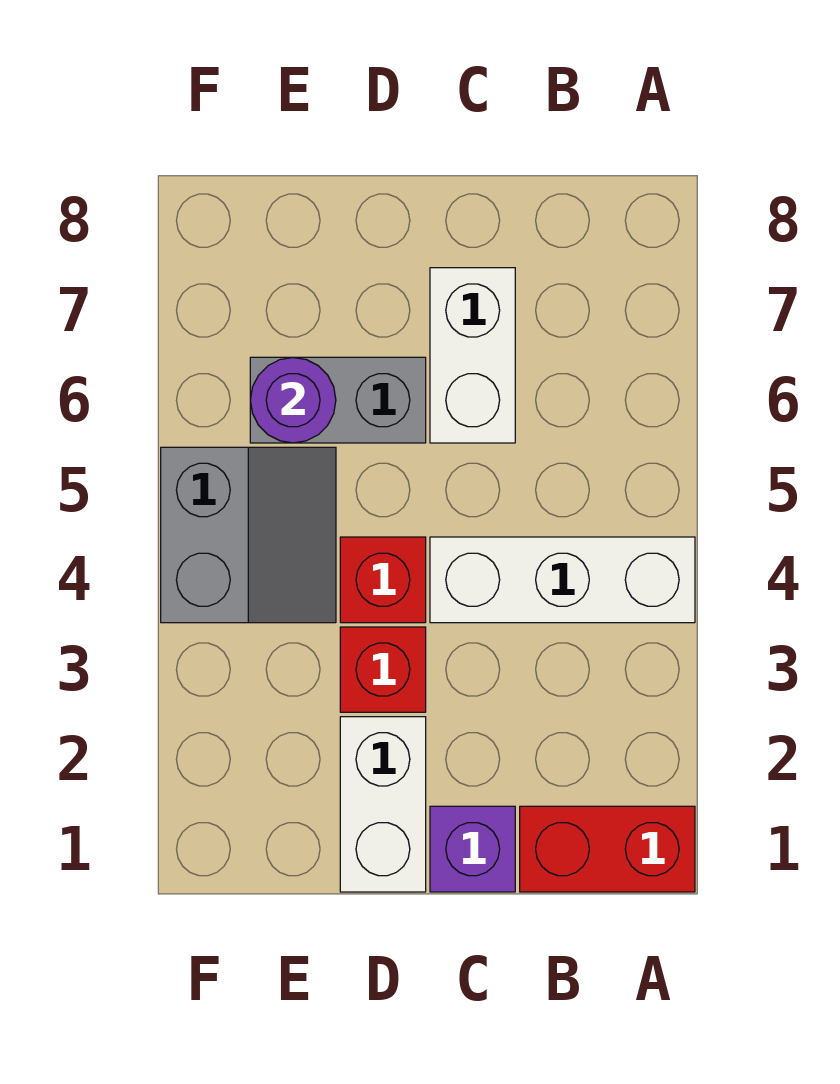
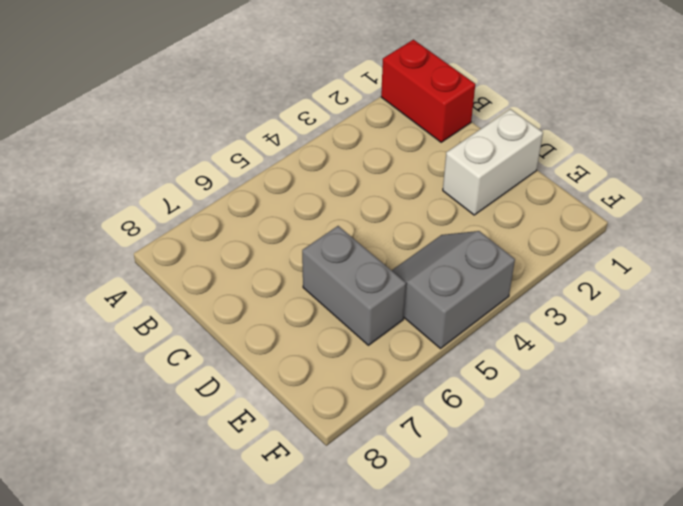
none -> white brick A4:C4 level 1
none -> purple brick C1 level 1

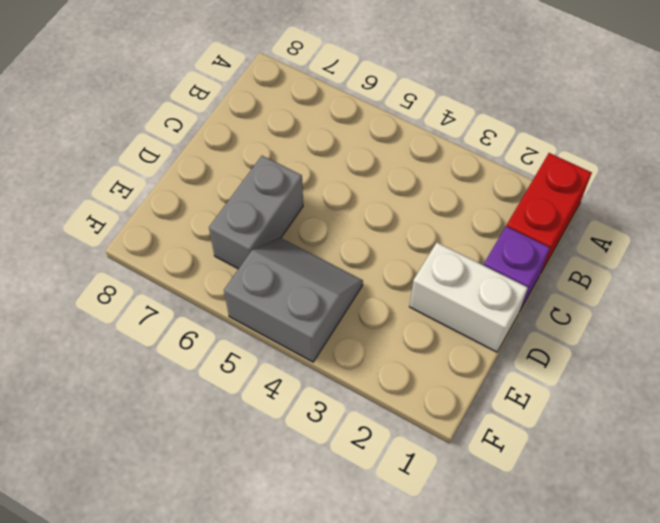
none -> white brick A4:C4 level 1
none -> white brick C6:C7 level 1

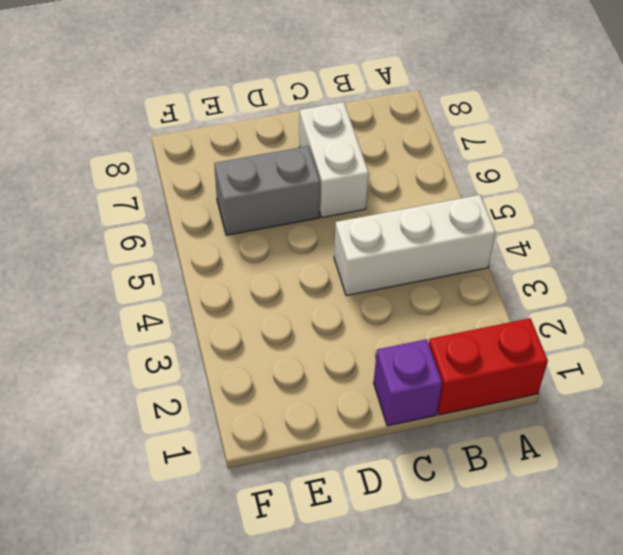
none -> white brick D1:D2 level 1
none -> red brick D3 level 1

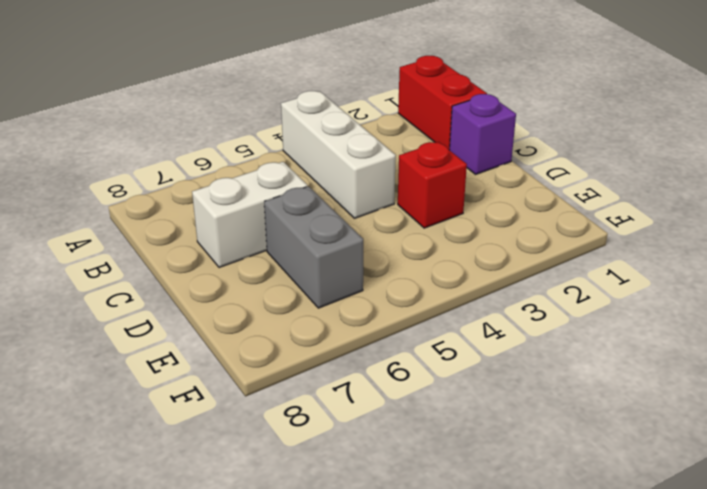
none -> white brick D1:D2 level 1
none -> red brick D4 level 1

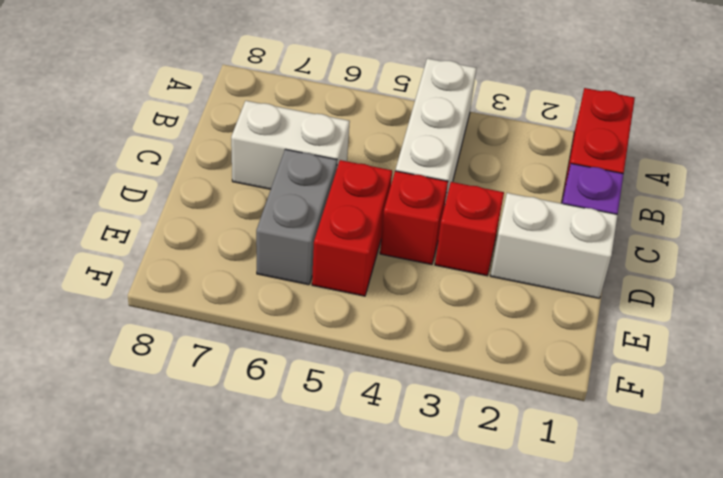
red brick D5:E5 level 1 -> grey slope E4:F5 level 1 top F
none -> purple round brick E6 level 2

